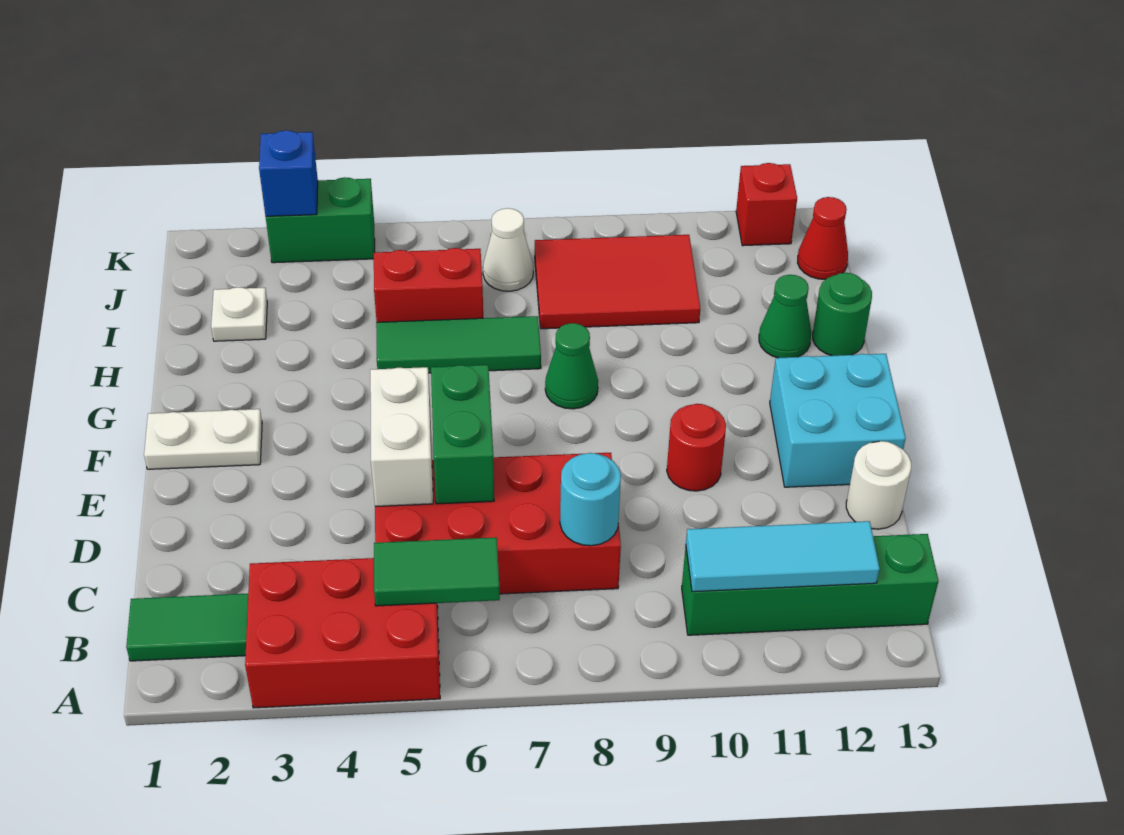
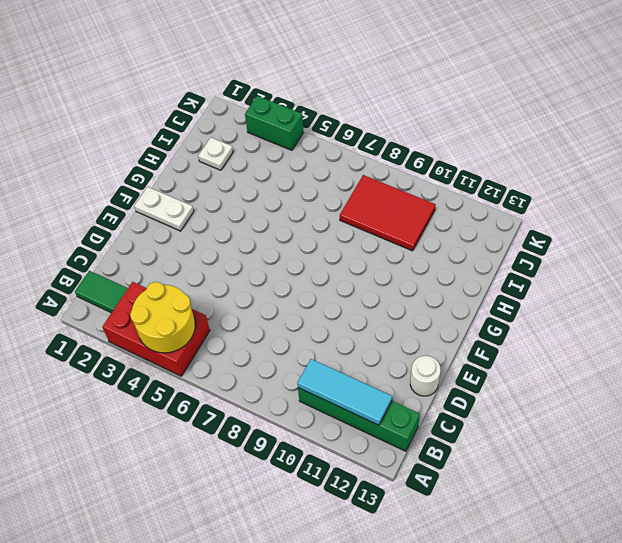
yellow round brick A4:B5 level 2 -> green tile B5:B6 level 2
none -> red brick C5:D8 level 1
none -> red round brick E10 level 1
none -> cyan brick E12:F13 level 1

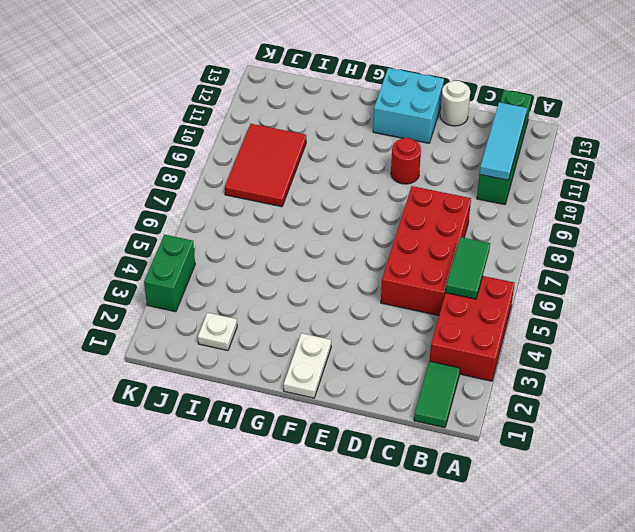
none -> green cone G8 level 1
none -> green tile H5:H7 level 1
none -> green cone H12 level 1

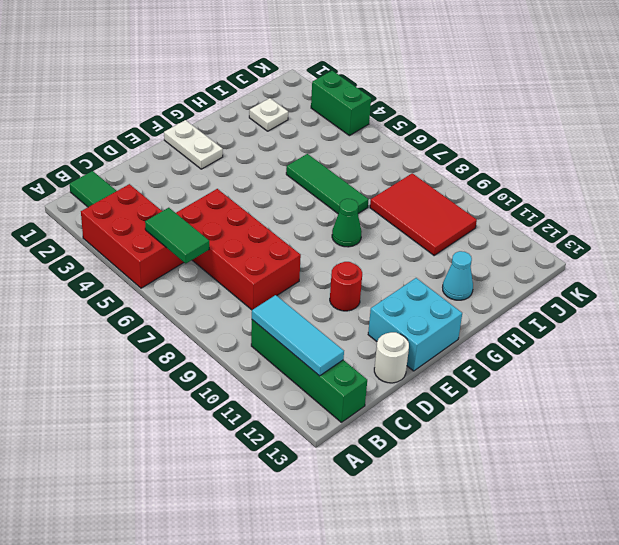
cyan cone H12 level 1 -> green cone H12 level 1
none -> green round brick H13 level 1
none -> red brick I5:I6 level 1
none -> white cone J7 level 1

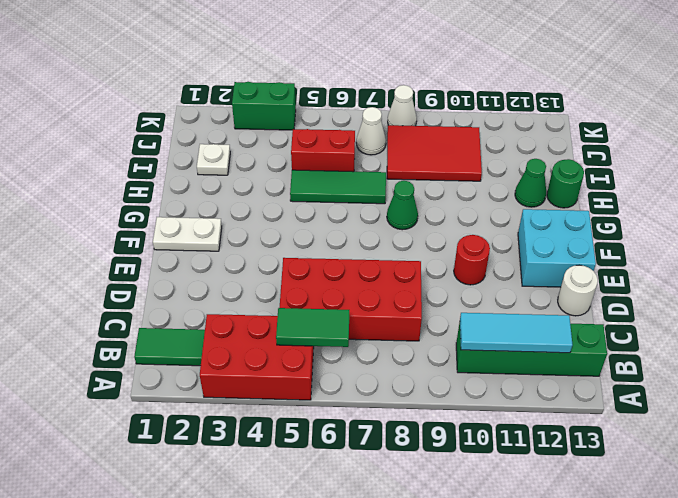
white cone K8 level 1 -> none
none -> red cone J13 level 1
none -> red brick K12 level 1
none -> cyan round brick C8 level 2

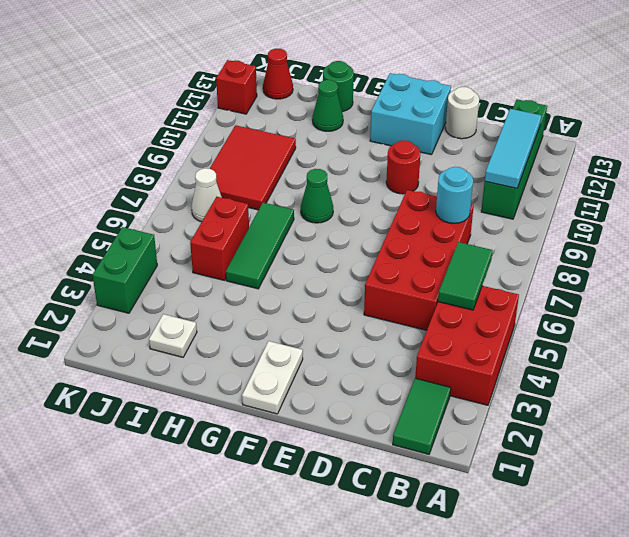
none -> white brick D5:E5 level 2
none -> green brick D6:E6 level 2
none -> blue brick K3 level 2

